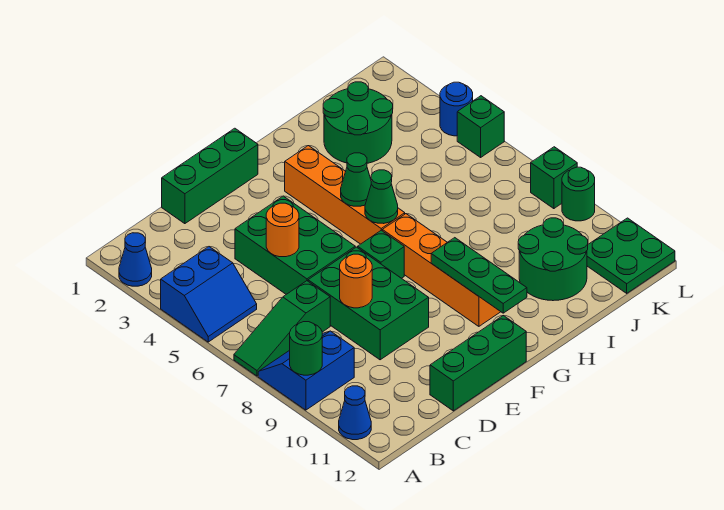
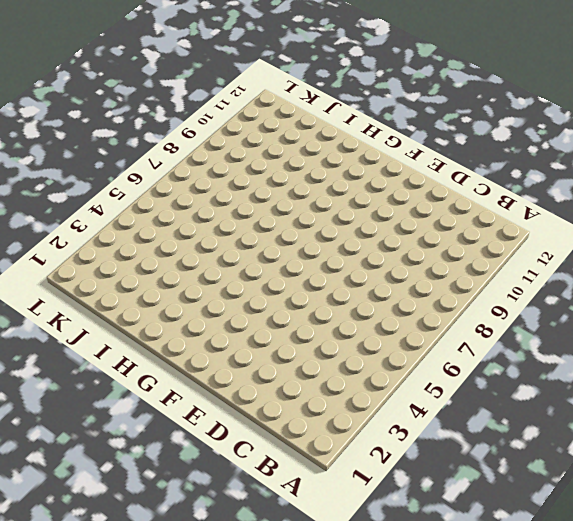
none -> blue cone A2 level 1
none -> blue slope A4:B5 level 1 top 4
none -> green slope A7:C7 level 1 top C

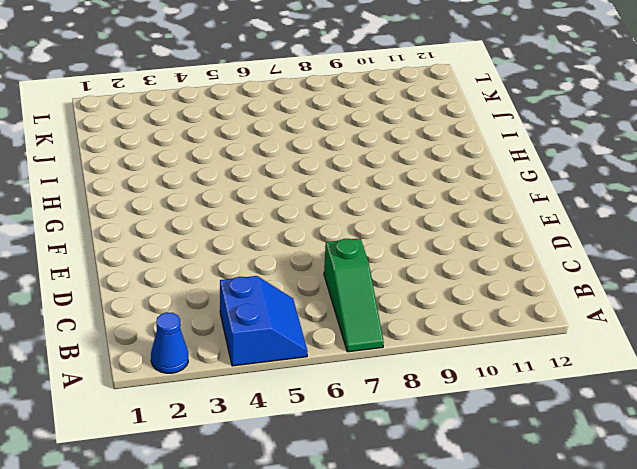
none -> blue slope A8:B9 level 1 top 9
none -> blue cone A11 level 1
none -> green brick D1:F1 level 1

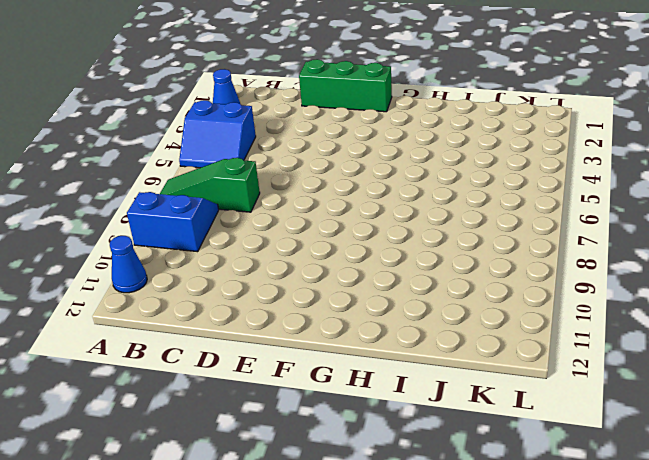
none -> green brick D4:E6 level 1
none -> green brick D7:E9 level 1
none -> green brick D12:F12 level 1

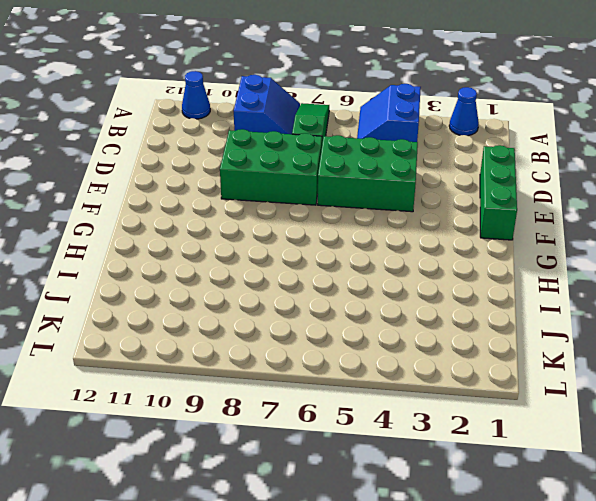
none -> green brick D12:F12 level 1
none -> green brick F7 level 1
none -> orange brick G3:G6 level 1

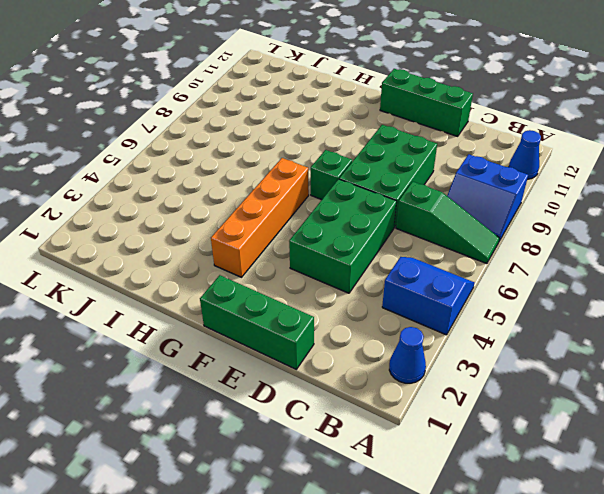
none -> orange brick G7:G10 level 1
none -> green round brick I2:J3 level 1
none -> green round brick I10:J11 level 1

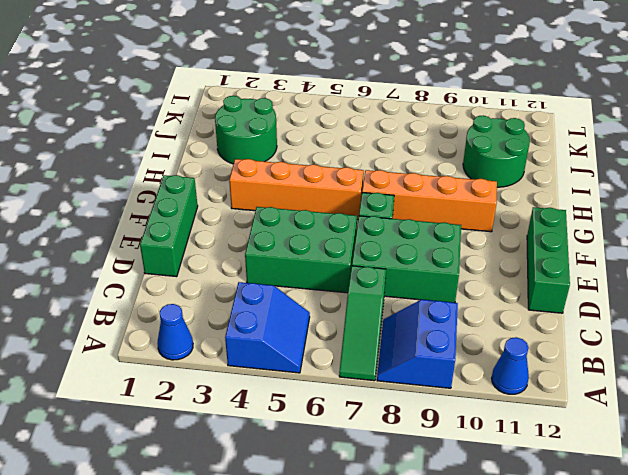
none -> green plate K11:L12 level 1
none -> blue round brick L4 level 1
none -> green brick L5 level 1

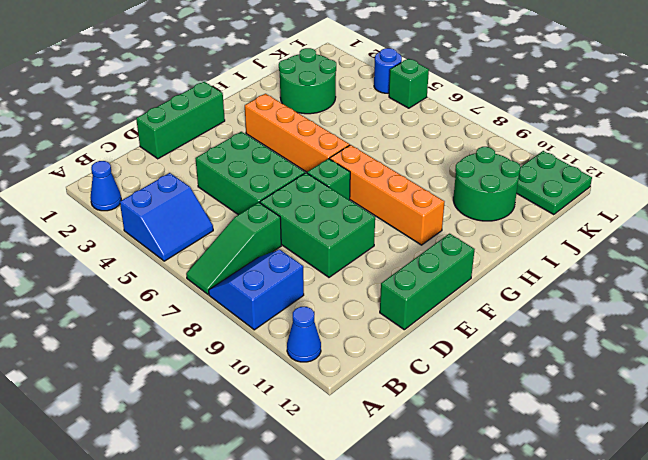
none -> green brick L8 level 1
none -> green round brick L9 level 1
none -> green round brick A9 level 2

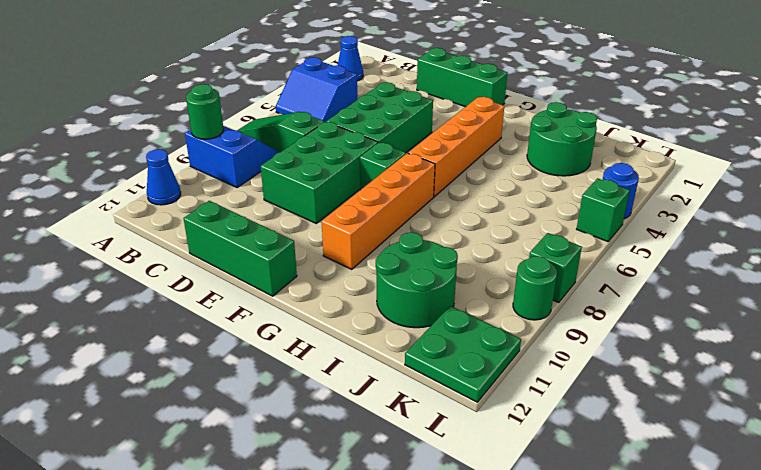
none -> orange round brick D5 level 2
none -> orange round brick D8 level 2
none -> green cone G5 level 2

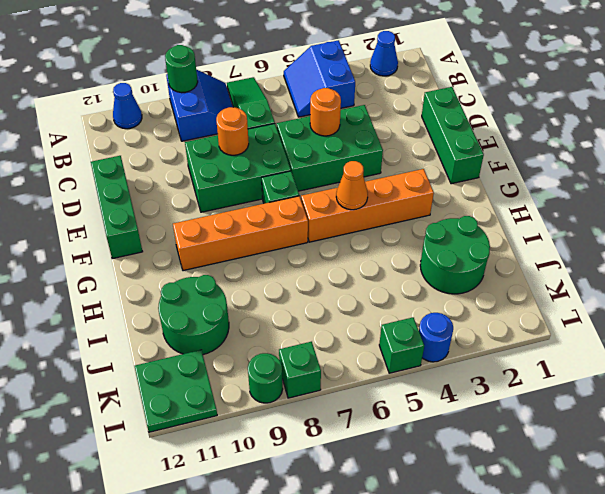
orange cone G5 level 2 -> green cone G5 level 2
none -> green cone G6 level 2
none -> green plate G9:G11 level 2

